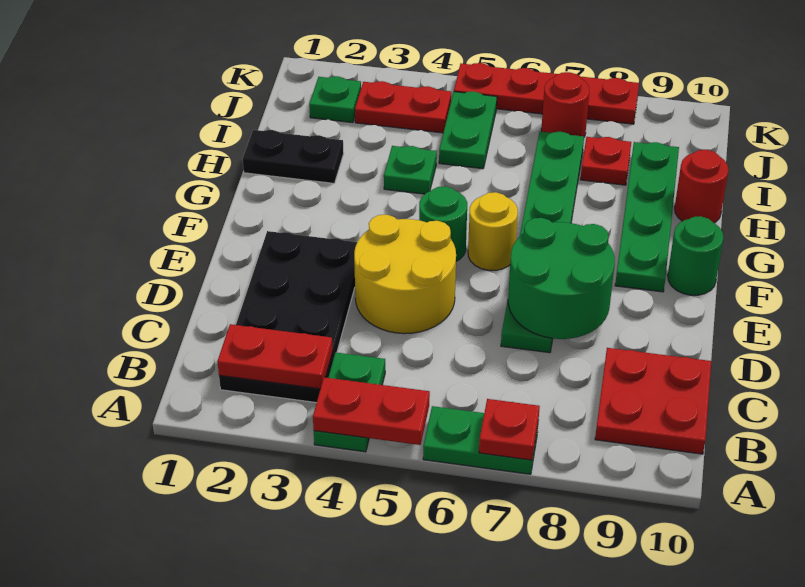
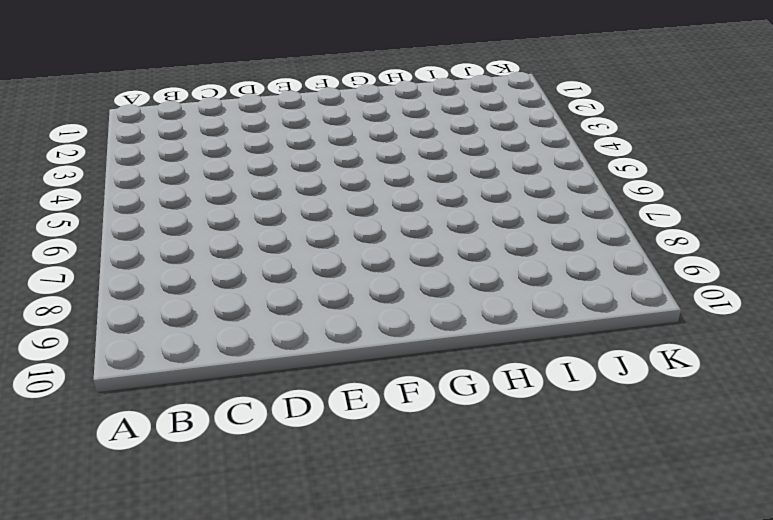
none -> green plate A4:B4 level 1
none -> green plate A6:A7 level 1
none -> black plate B2:E3 level 1

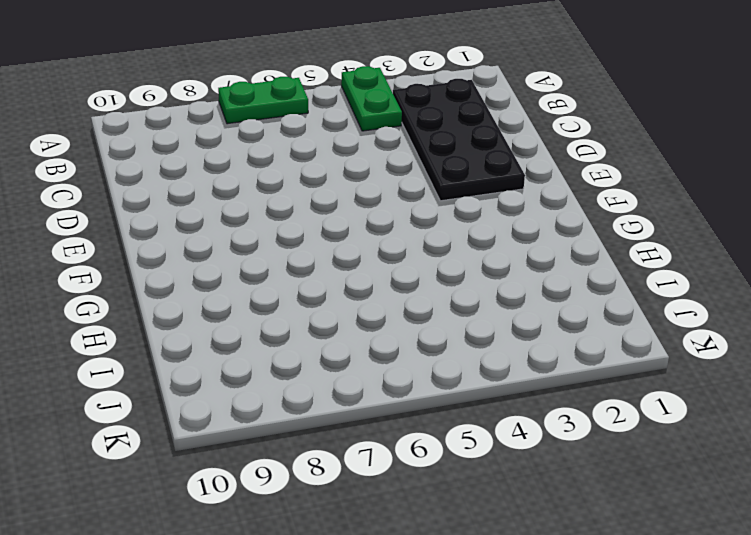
none -> red plate B9:C10 level 1
none -> yellow round brick D4:E5 level 1
none -> green plate D7:I7 level 1

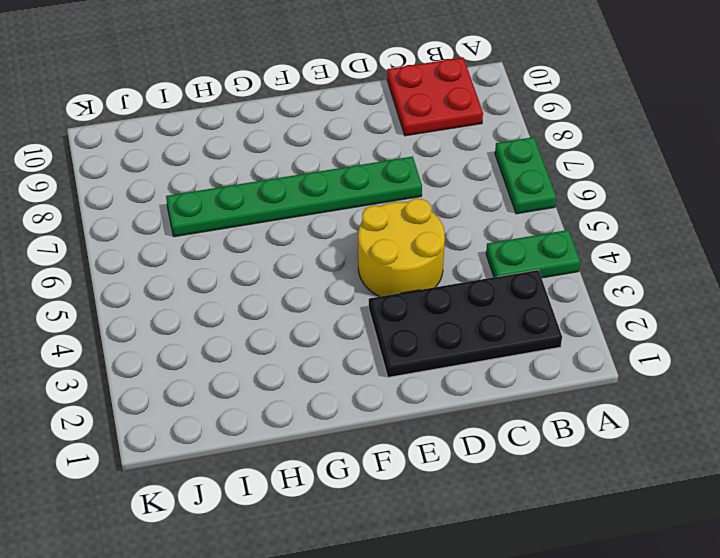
none -> green round brick F5 level 1
none -> yellow round brick F6 level 1
none -> green plate F9:I9 level 1

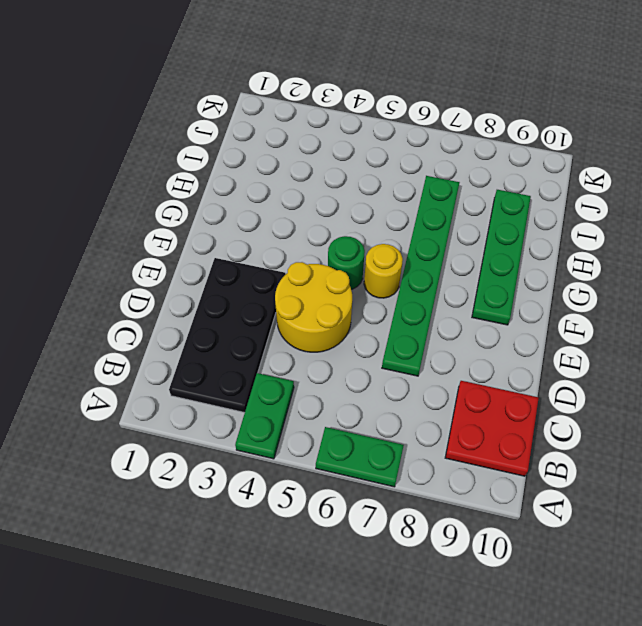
none -> green round brick F10 level 1
none -> black plate H1:H2 level 1
none -> green plate H4 level 1

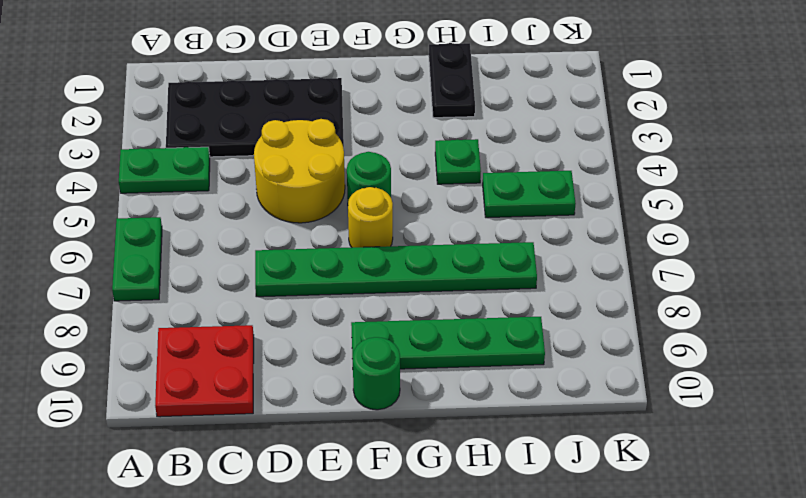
none -> red round brick H10 level 1
none -> red plate I8 level 1
none -> green plate J2 level 1

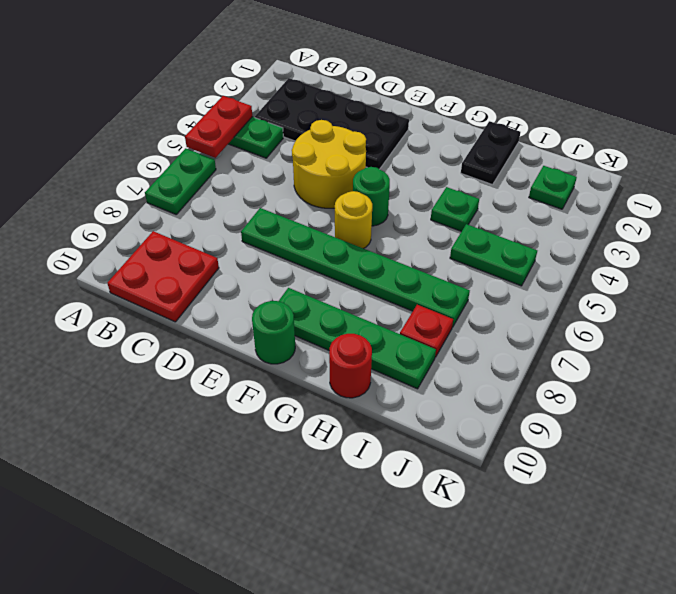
none -> red plate J3:J4 level 1
none -> red round brick J7 level 1
none -> red plate K5:K8 level 1

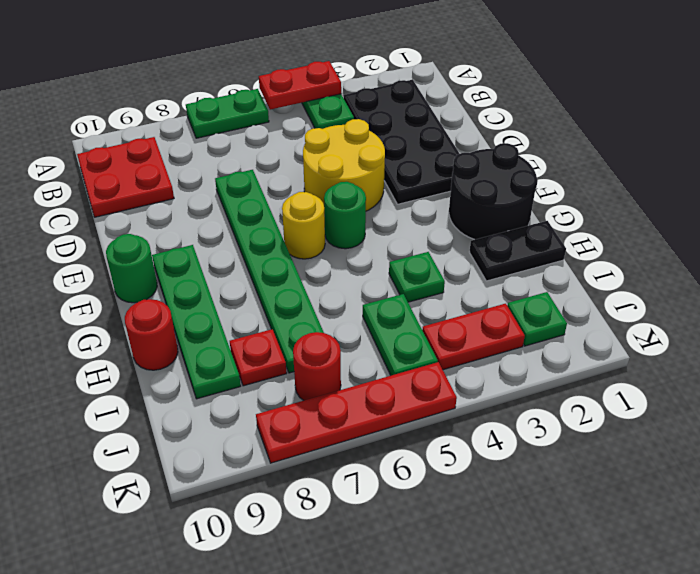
black round brick F1:G2 level 1 -> none
none -> red plate A7 level 2
none -> red plate B2:B3 level 2
none -> green round brick D7:E8 level 2

